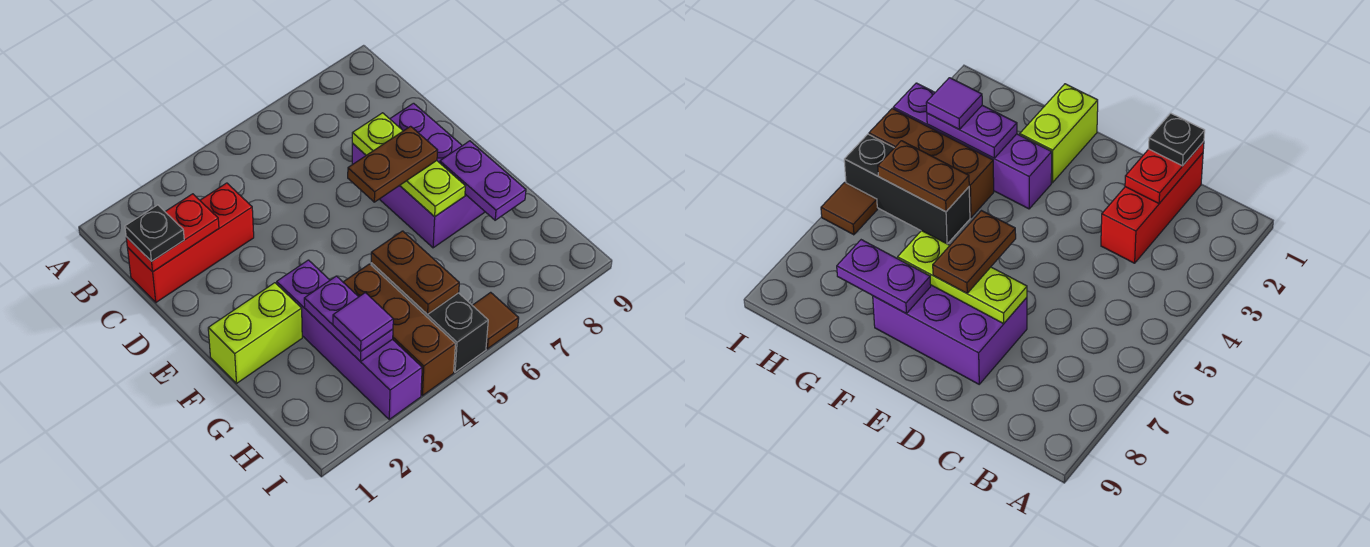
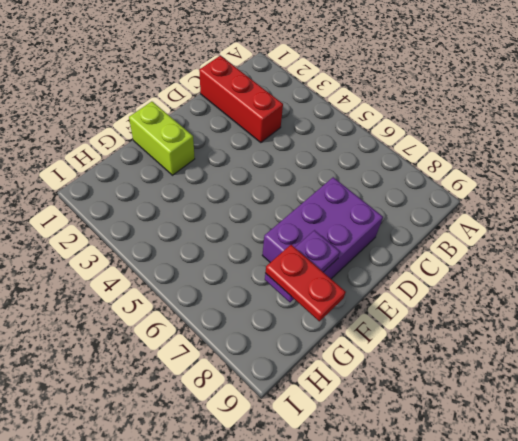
red plate G8:G9 level 3 -> red plate C1:C2 level 2
none -> purple brick F3:I3 level 1
none -> brown brick G4:I4 level 1
none -> black brick G5:I5 level 1

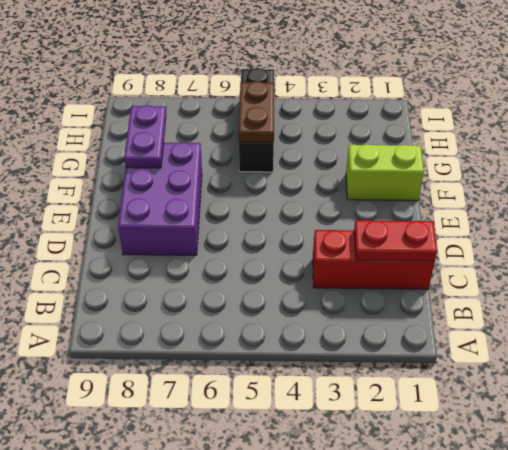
none -> purple brick F3:I3 level 1
none -> brown brick G4:I4 level 1
none -> brown tile I6 level 1

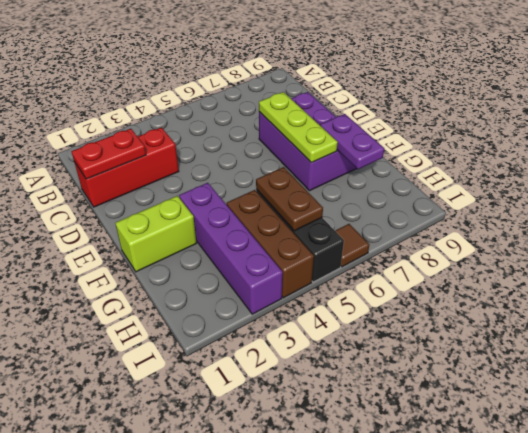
none -> purple plate G3:H3 level 2
none -> black plate C1 level 3
none -> brown plate E6:E7 level 3

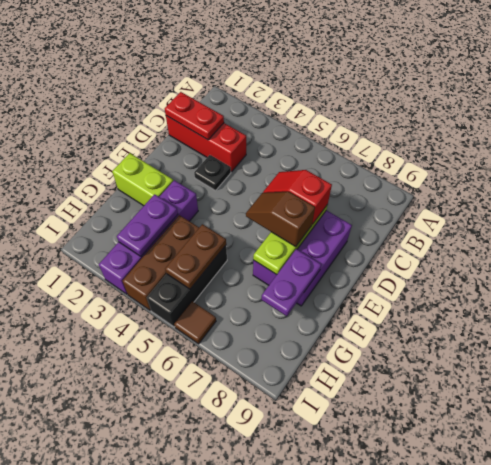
black plate D3 level 1 -> black plate C1 level 3
red slope D6:D7 level 3 top 7 -> none
brown slope E6:E7 level 3 top 7 -> brown plate E6:E7 level 3
none -> purple tile H3 level 3

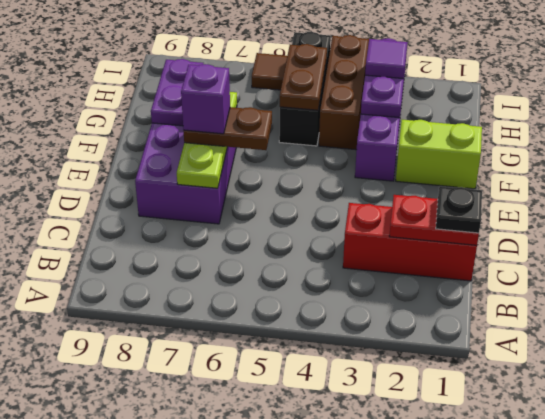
purple brick E7 level 4 -> none

